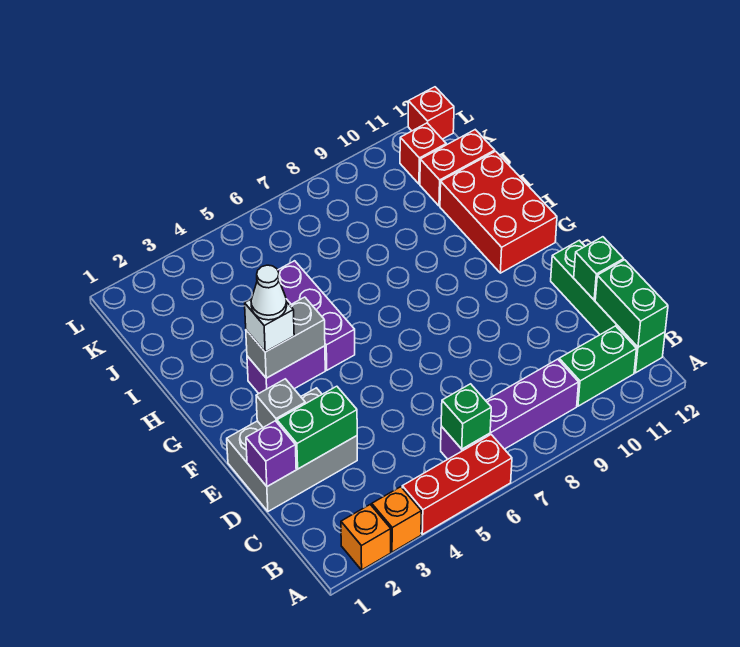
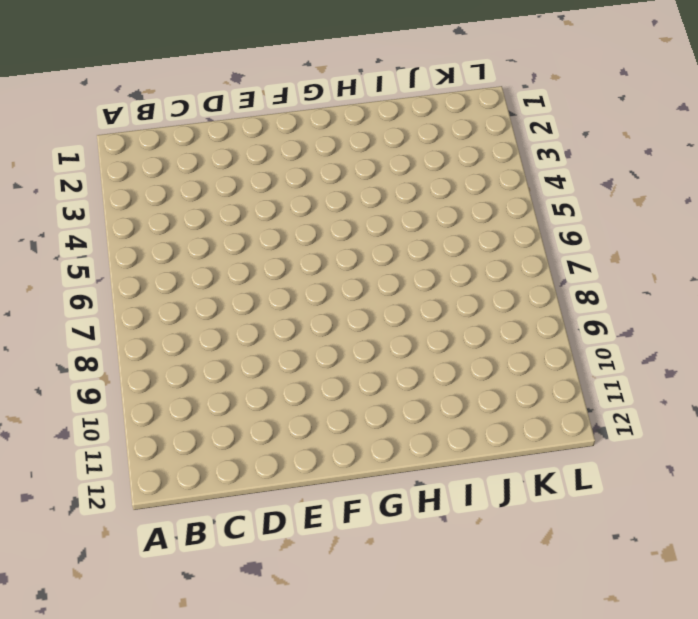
none -> orange brick A2 level 1
none -> orange brick A3 level 1
none -> red brick A4:A6 level 1

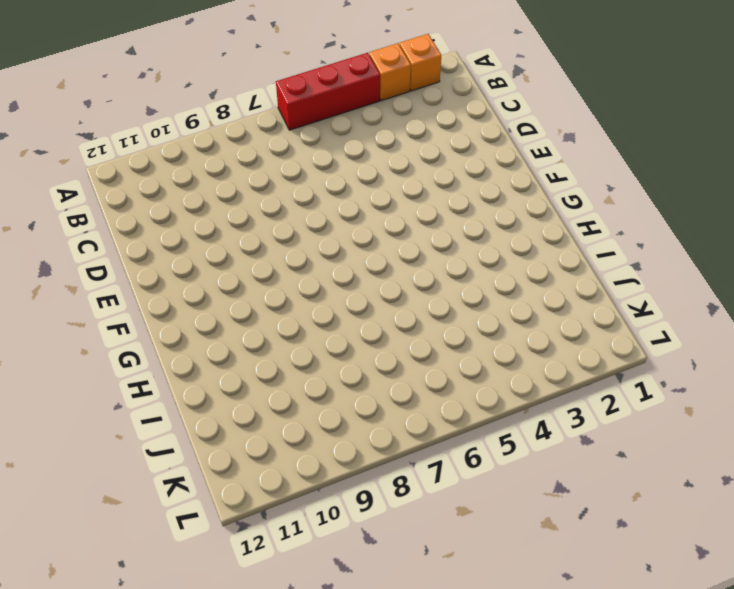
none -> purple brick B6:B9 level 1
none -> green brick B10:B11 level 1
none -> green brick B12:E12 level 1

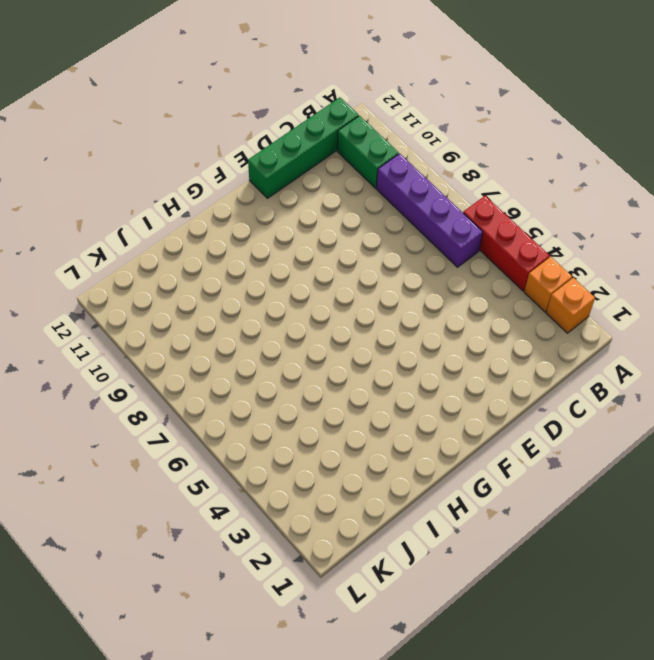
none -> grey brick D1:E3 level 1
none -> purple brick G3:G4 level 1
none -> purple brick G5:I5 level 1

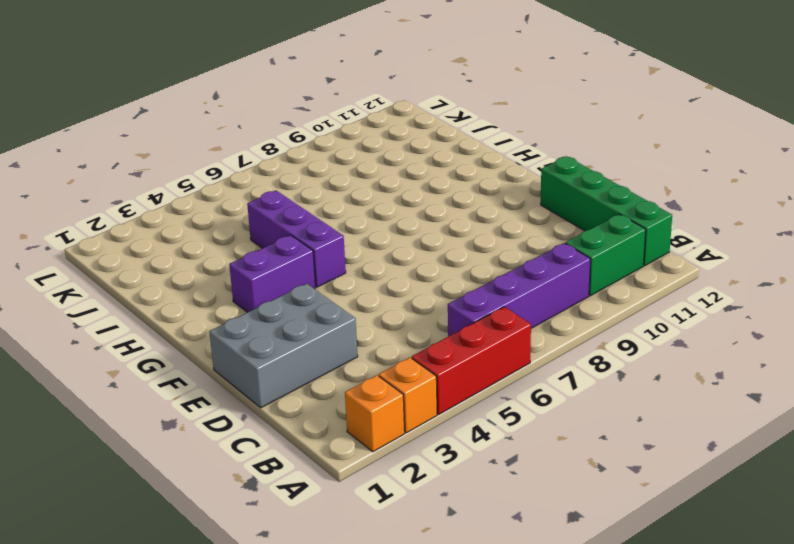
none -> red brick G11:I12 level 1
none -> red brick J11:J12 level 1
none -> red brick K11 level 1

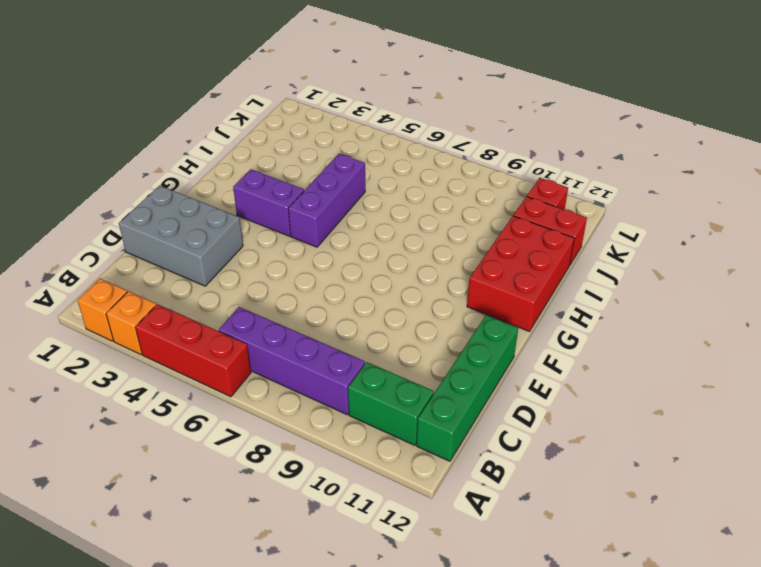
none -> red brick L12 level 1
none -> green brick B6 level 2
none -> green brick B12:C12 level 2

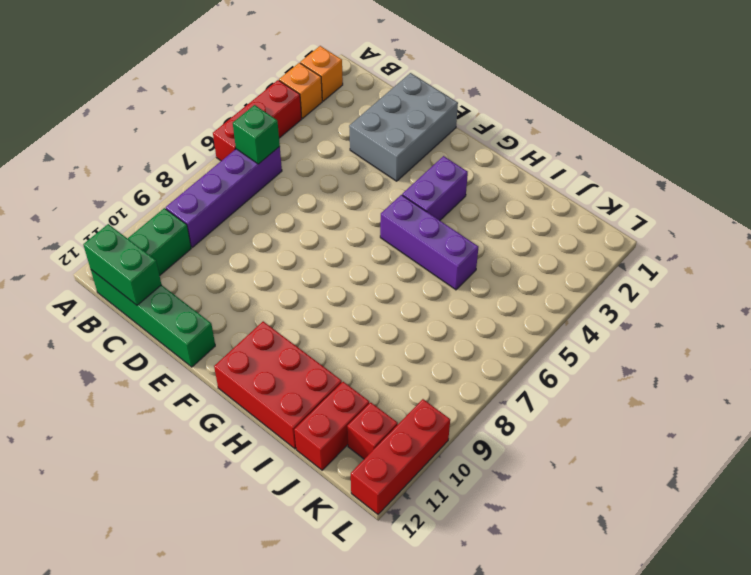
red brick L10:L12 level 1 -> red brick L12 level 1
none -> purple brick D1 level 2
none -> green brick D2:D3 level 2
none -> green brick D12 level 2

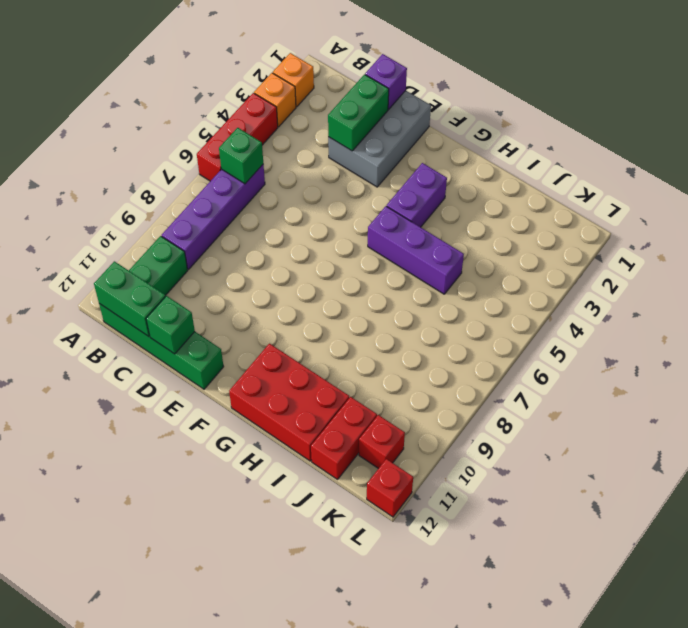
none -> grey brick E2 level 2
none -> grey brick G3:G4 level 2
none -> white brick G3 level 3

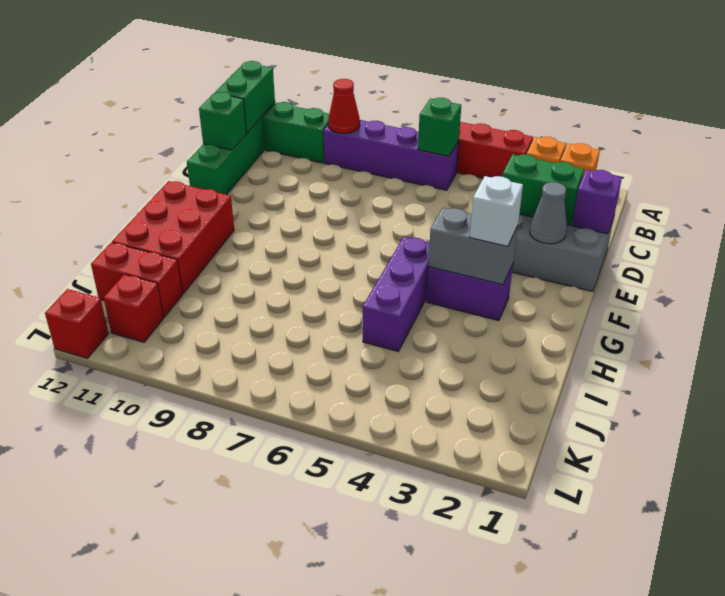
red cone B9 level 2 -> none
grey cone E2 level 2 -> grey brick E2 level 2
none -> white cone G3 level 4

